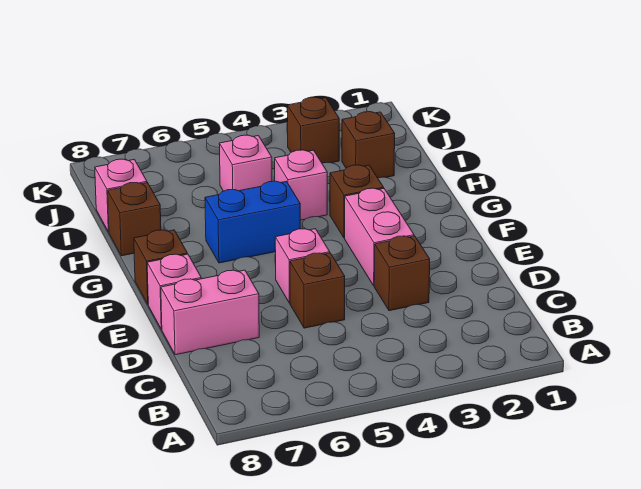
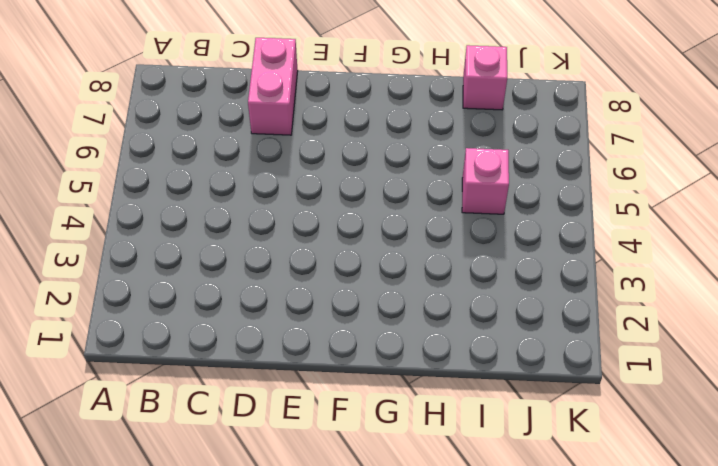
none -> brown brick D3 level 1
none -> brown brick D5 level 1
none -> pink brick E3:F3 level 1

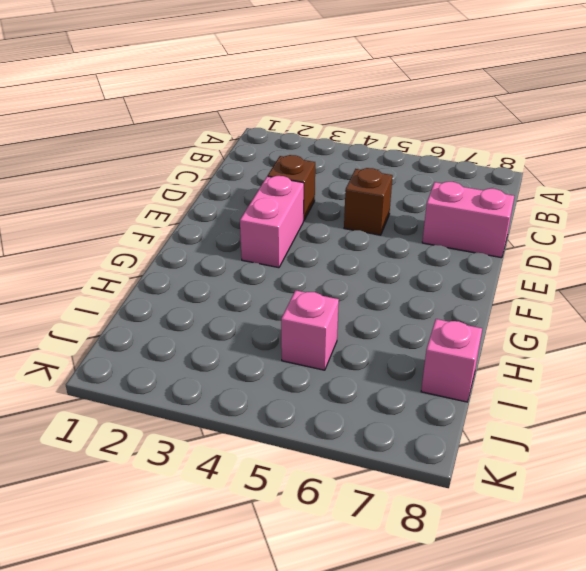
none -> pink brick E5 level 1
none -> pink brick E8 level 1
none -> brown brick F8 level 1

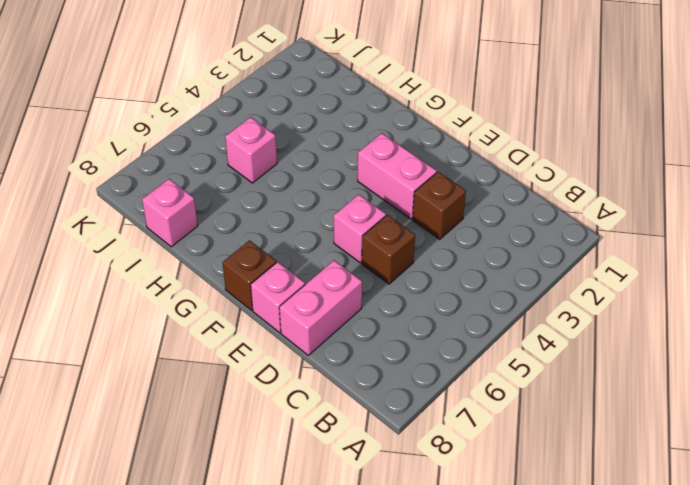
none -> brown brick G3 level 1
none -> blue brick G5:G6 level 1
none -> pink brick H4 level 1

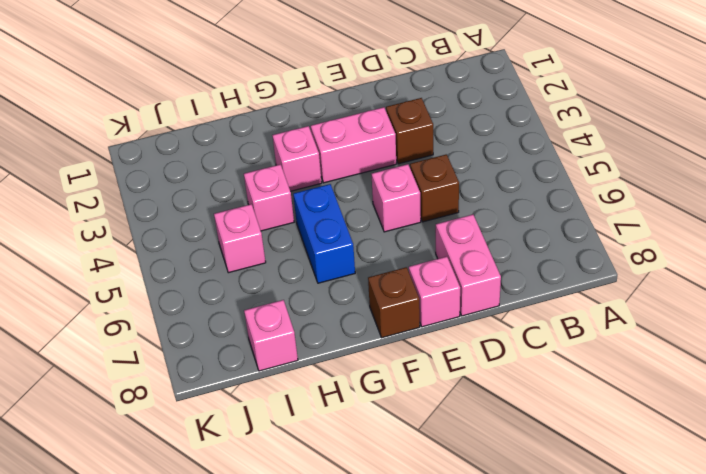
pink brick G3 level 1 -> brown brick G3 level 1
none -> brown brick H8 level 1
none -> brown brick I2 level 1
none -> brown brick J3 level 1

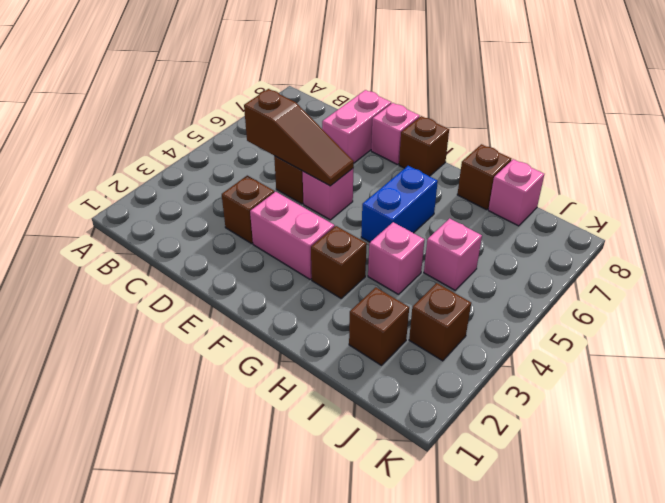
brown slope C5:E5 level 2 top C -> none

